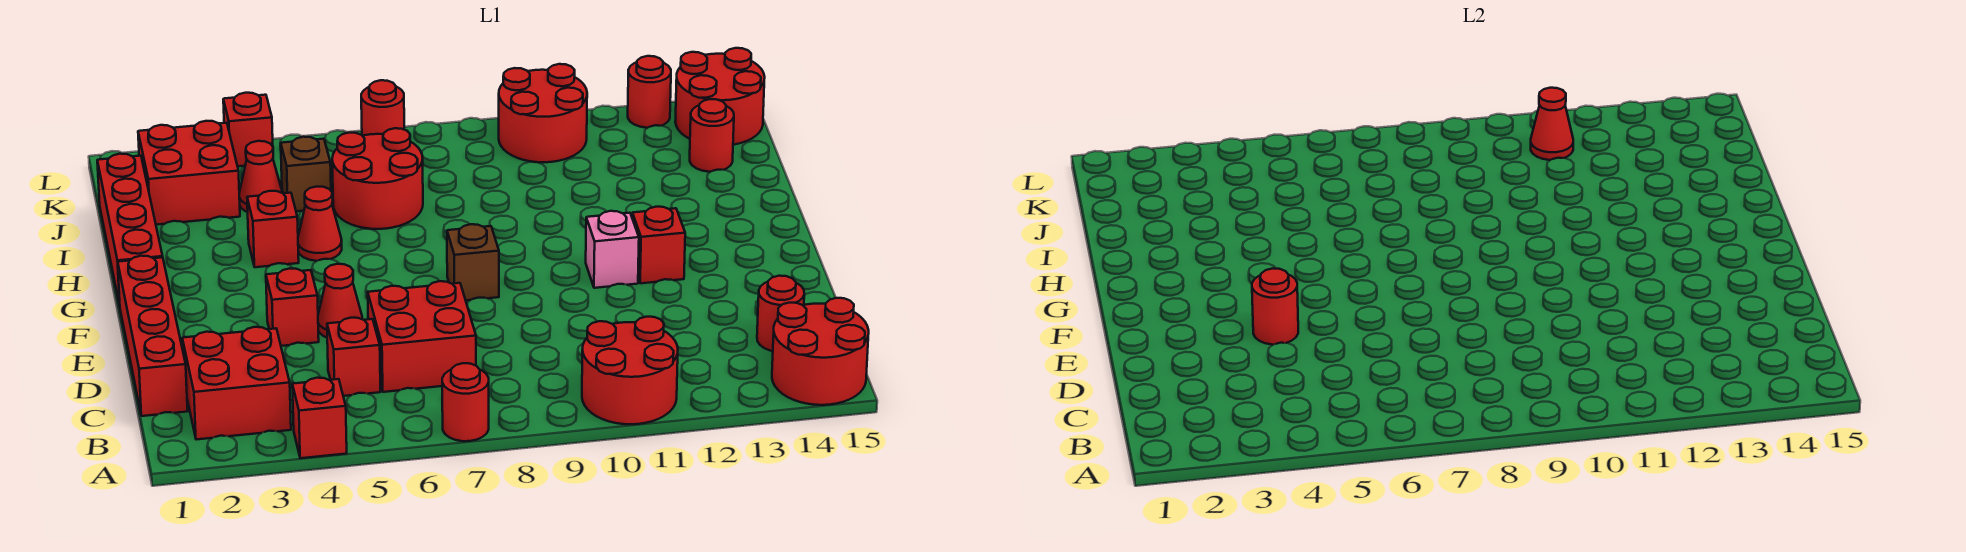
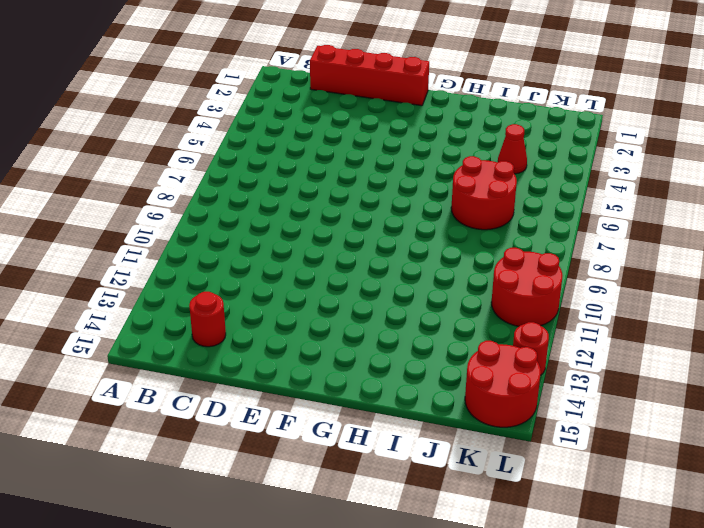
none -> red brick A4 level 1
none -> red round brick A7 level 1
none -> red round brick A10:B11 level 1

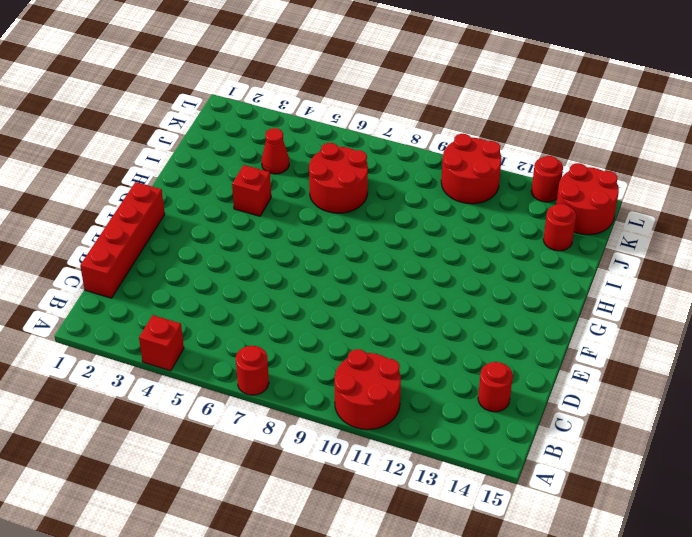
none -> red round brick A14:B15 level 1
none -> red brick B2:C3 level 1
none -> red brick C5 level 1

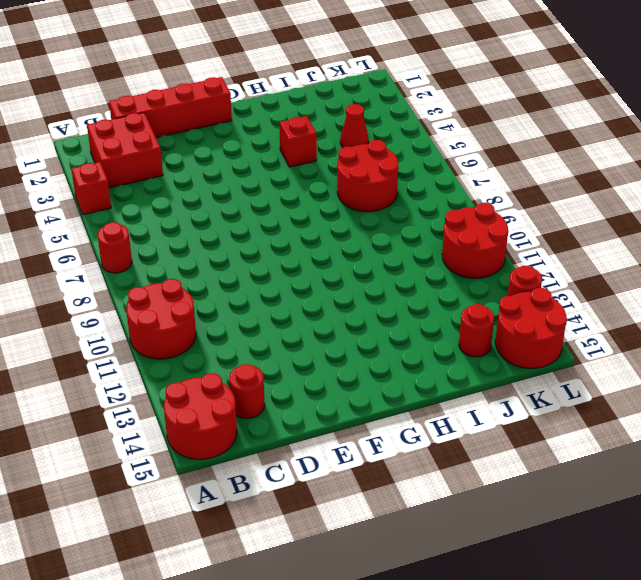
none -> red brick C5 level 1
none -> red brick C6:D7 level 1
none -> red brick E4 level 1

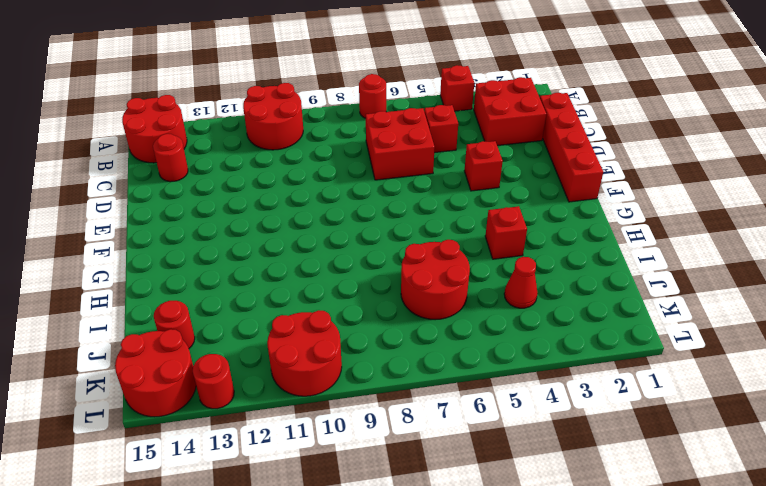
none -> red cone E5 level 1
none -> brown brick F8 level 1
none -> pink brick F11 level 1

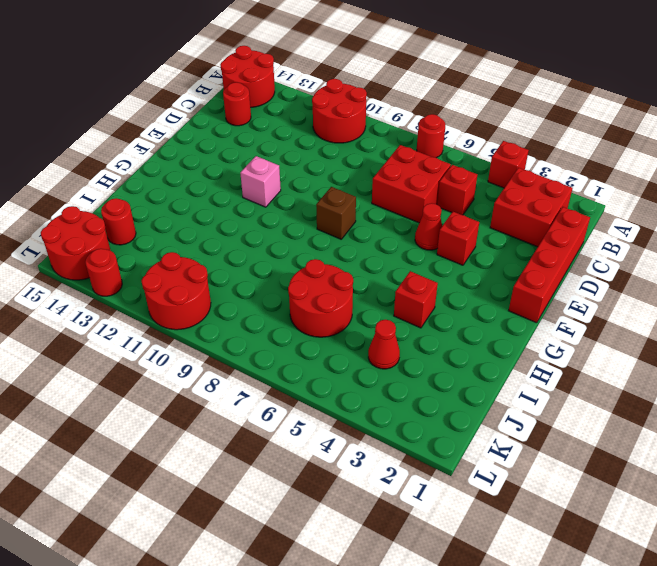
none -> red brick F12 level 1
none -> red brick G1:J1 level 1
none -> red cone H5 level 1

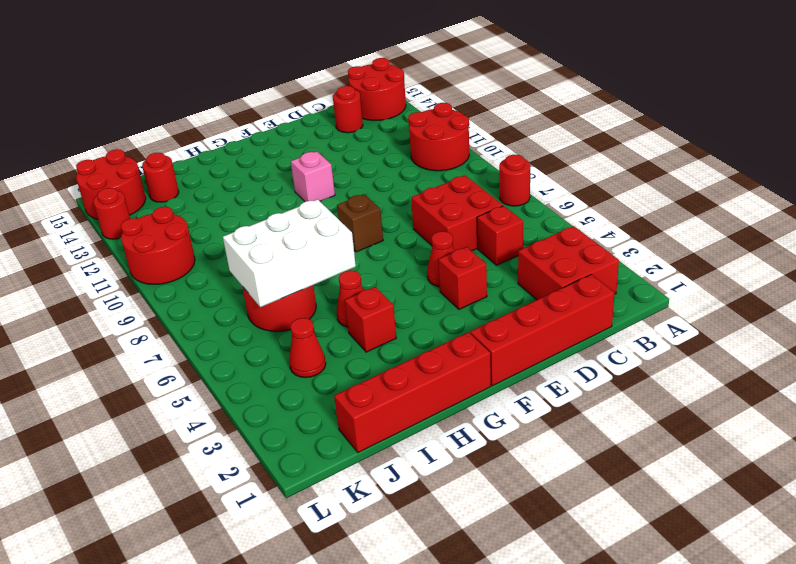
white brick H6:J7 level 2 -> none
none -> red brick A4 level 1
none -> red brick F12 level 1
none -> red brick J2:K3 level 1

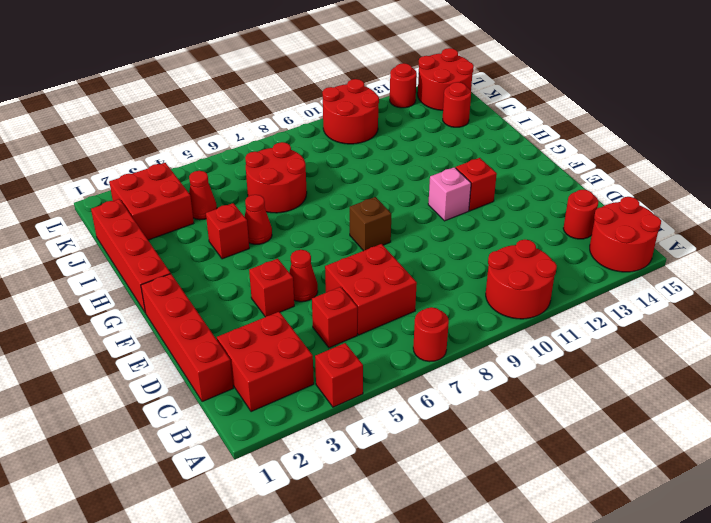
none -> brown brick J5 level 1
none -> red brick L4 level 1
none -> red round brick L7 level 1

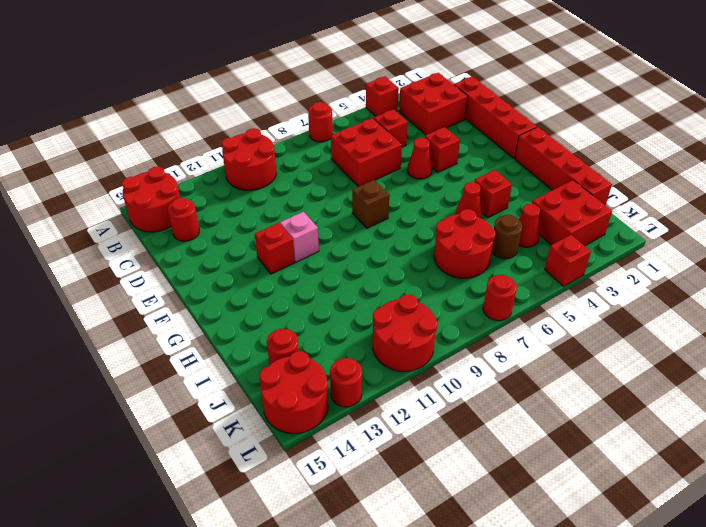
brown round brick J5 level 1 -> brown brick J5 level 1
none -> red round brick E4 level 2
none -> red cone K11 level 2

